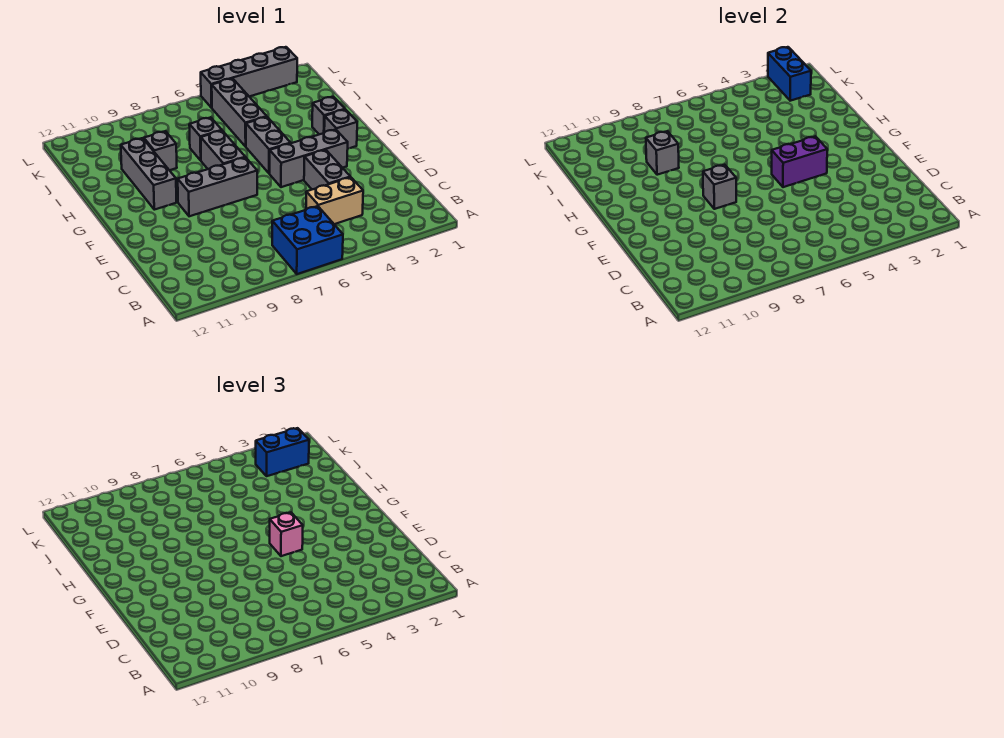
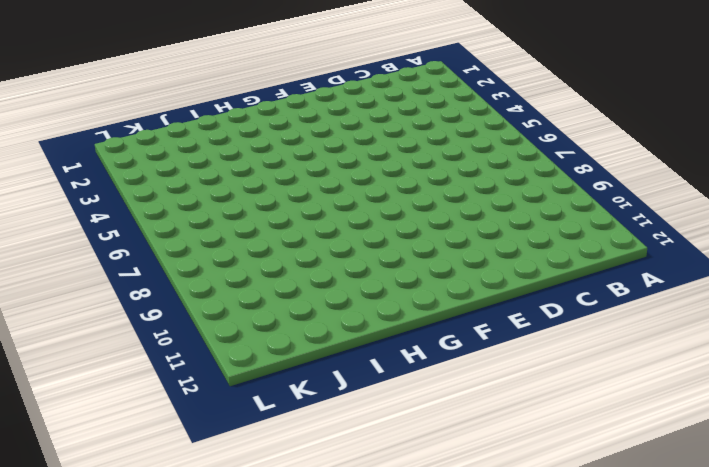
none -> blue brick A6:B7 level 1
none -> tan brick C4:C5 level 1
none -> grey brick D4:E4 level 1

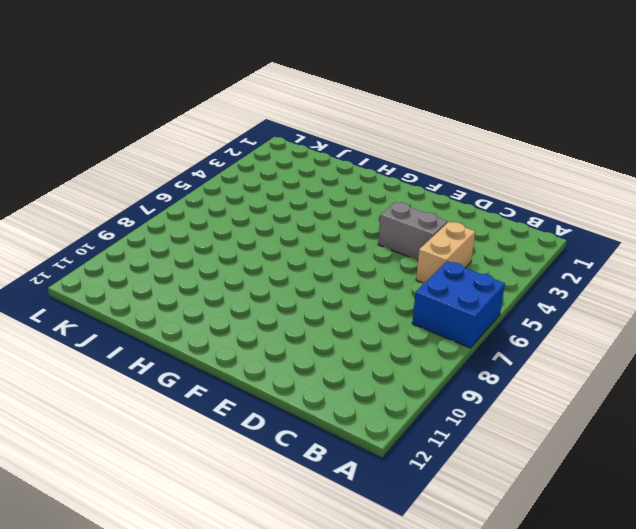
none -> grey brick F3:F5 level 1
none -> grey brick F7:F9 level 1
none -> grey brick G2 level 1

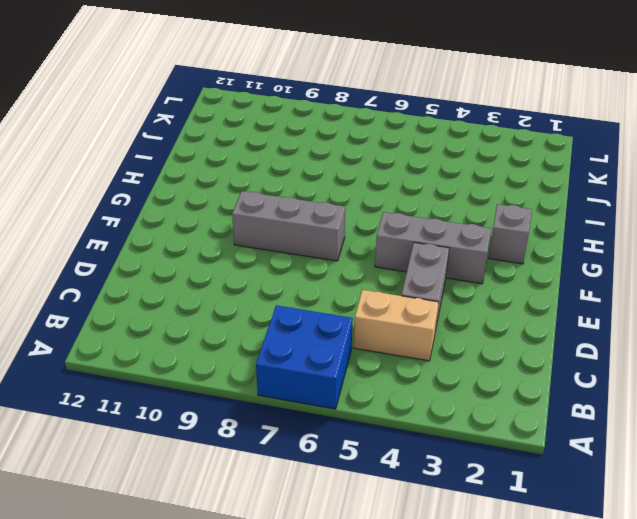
none -> grey brick G5:H5 level 1
none -> grey brick G7:H7 level 1
none -> grey brick G10:I10 level 1

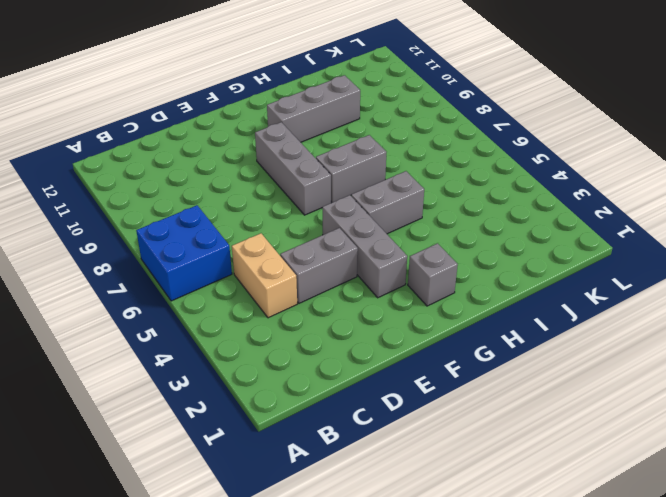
none -> grey brick H2 level 1
none -> grey brick I5:K5 level 1
none -> grey brick I7 level 1

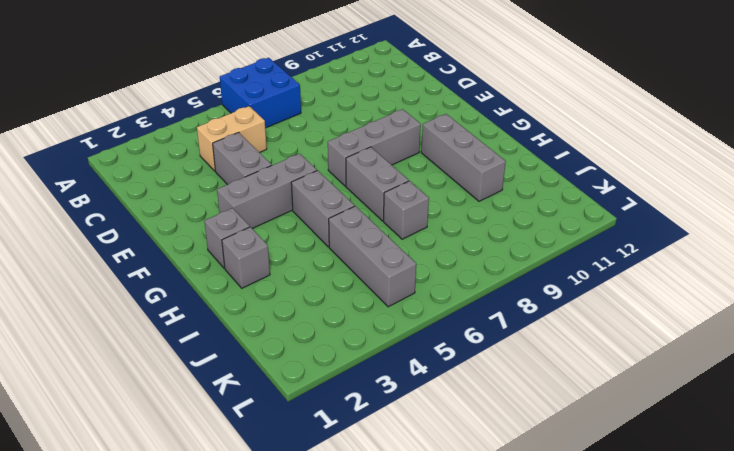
none -> grey brick I9 level 1
none -> grey brick L2:L5 level 1
none -> purple brick F4:F5 level 2

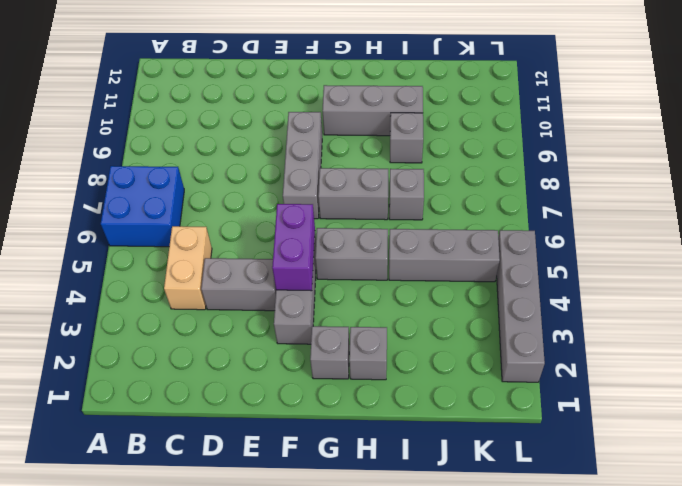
none -> grey brick F8 level 2
none -> grey brick I9 level 2
none -> blue brick K2:L2 level 2

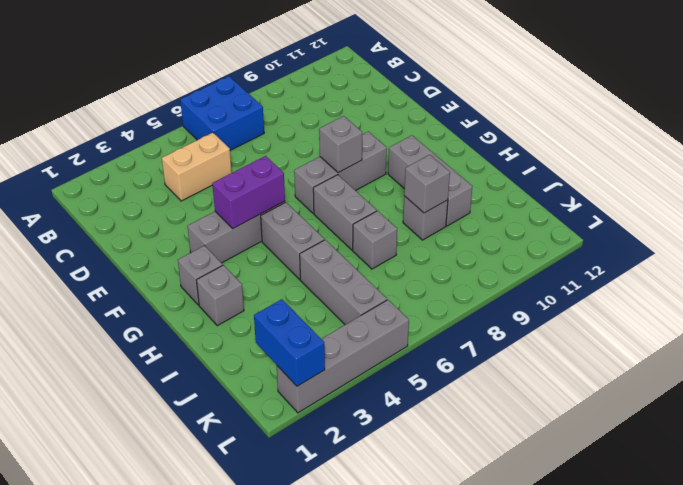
none -> grey brick D4:E4 level 1
none -> pink brick F5 level 3
none -> blue brick K2:K3 level 3

